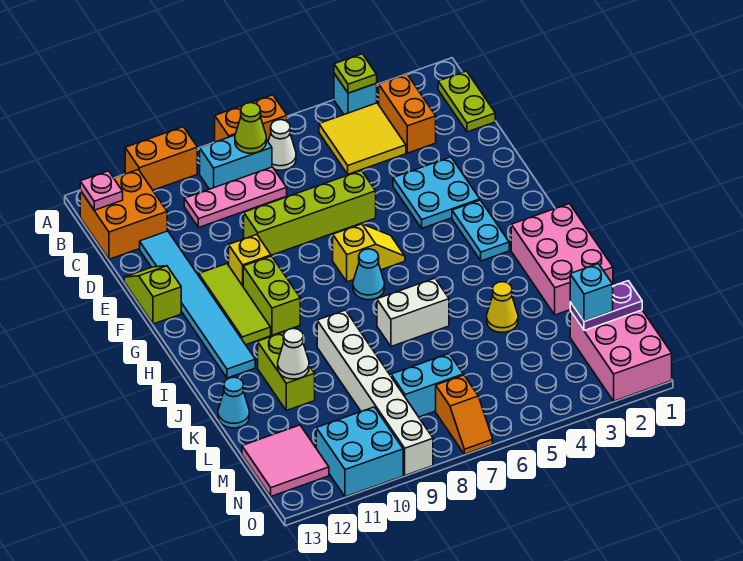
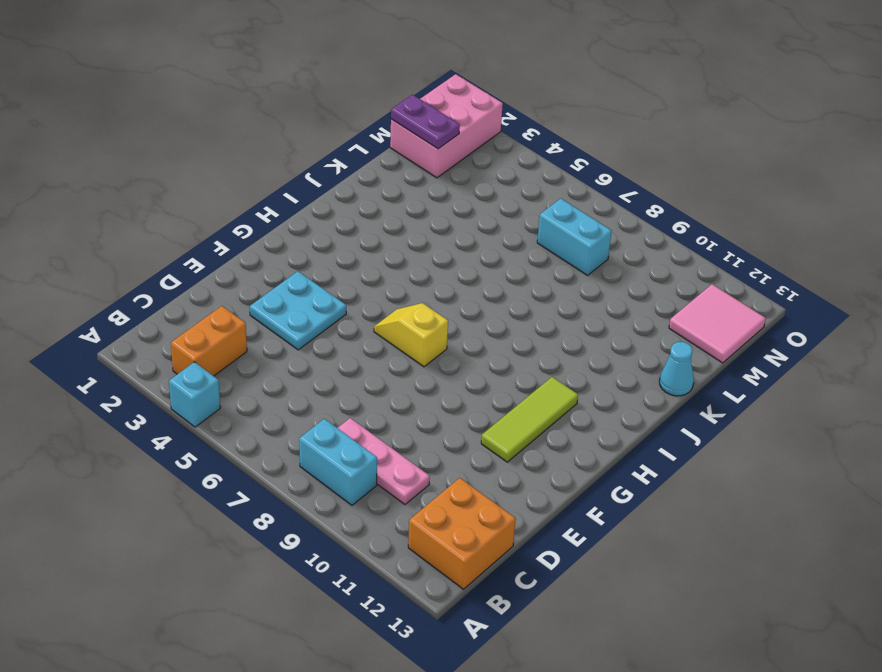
none -> orange brick A7:A8 level 1
none -> orange brick A10:A11 level 1
none -> lime plate B1:C1 level 1
none -> yellow tile B4:C5 level 1

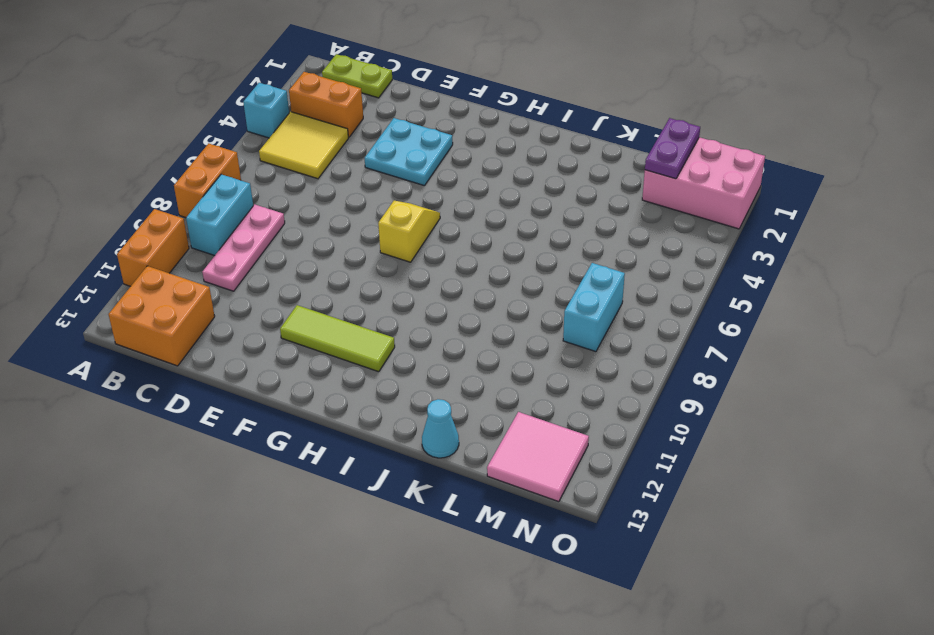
none -> white cone B7 level 1
none -> cyan tile D12:I12 level 1
none -> lime brick E6:E9 level 1
none -> lime slope E13:F13 level 1 top F

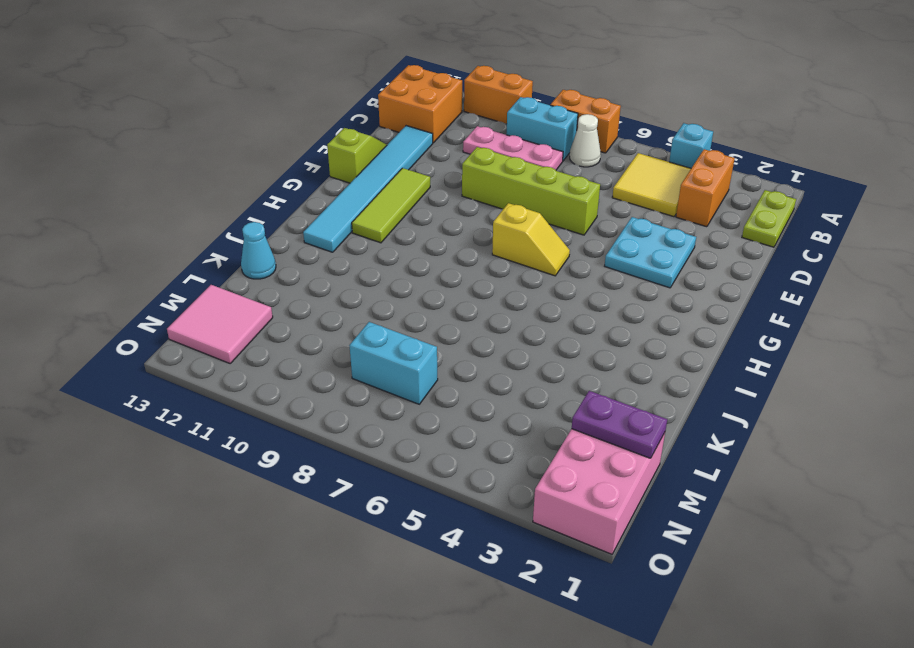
none -> yellow brick F10 level 1
none -> cyan plate G3:H3 level 1
none -> lime brick G10:H10 level 1
none -> cyan cone H7 level 1

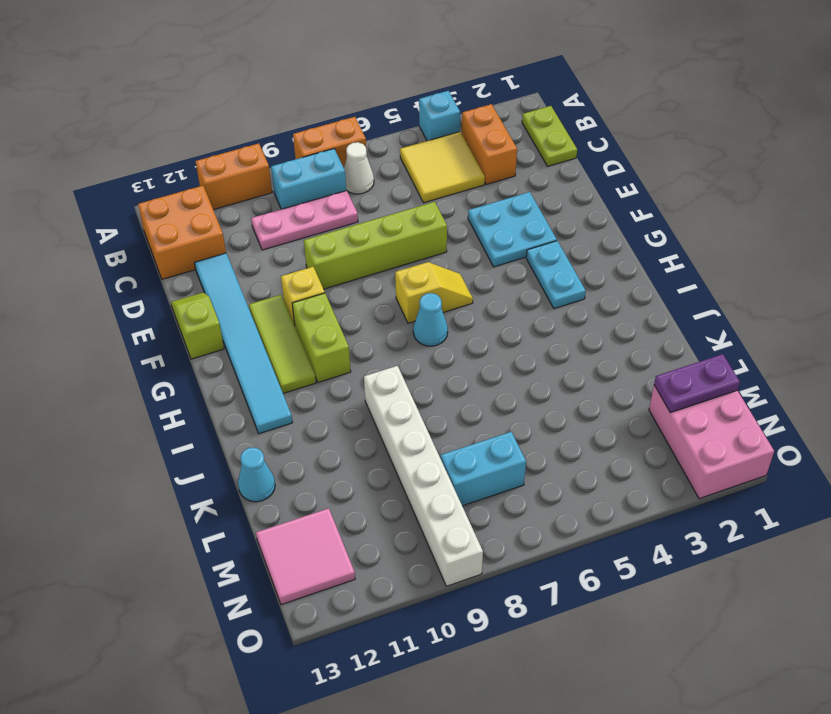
none -> pink brick I1:K2 level 1
none -> white brick J6:J7 level 1
none -> lime brick J11:K11 level 1
none -> yellow cone K4 level 1

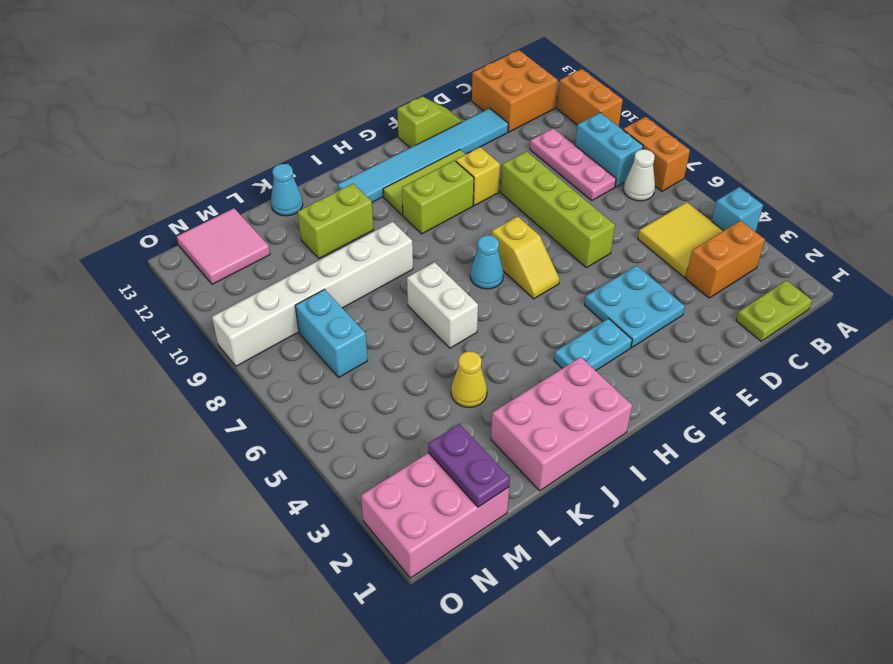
none -> orange slope N7:O7 level 1 top N
none -> cyan brick N10:O11 level 1
none -> lime plate A4 level 2
none -> lime cone B8 level 2

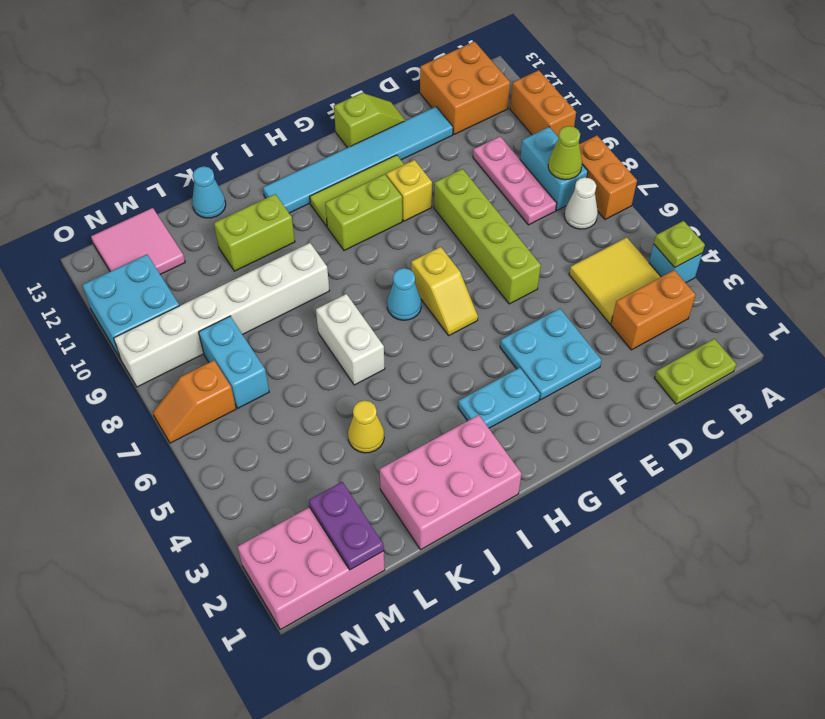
none -> pink plate B13 level 2
none -> white cone K11 level 2
none -> cyan brick M2 level 3

